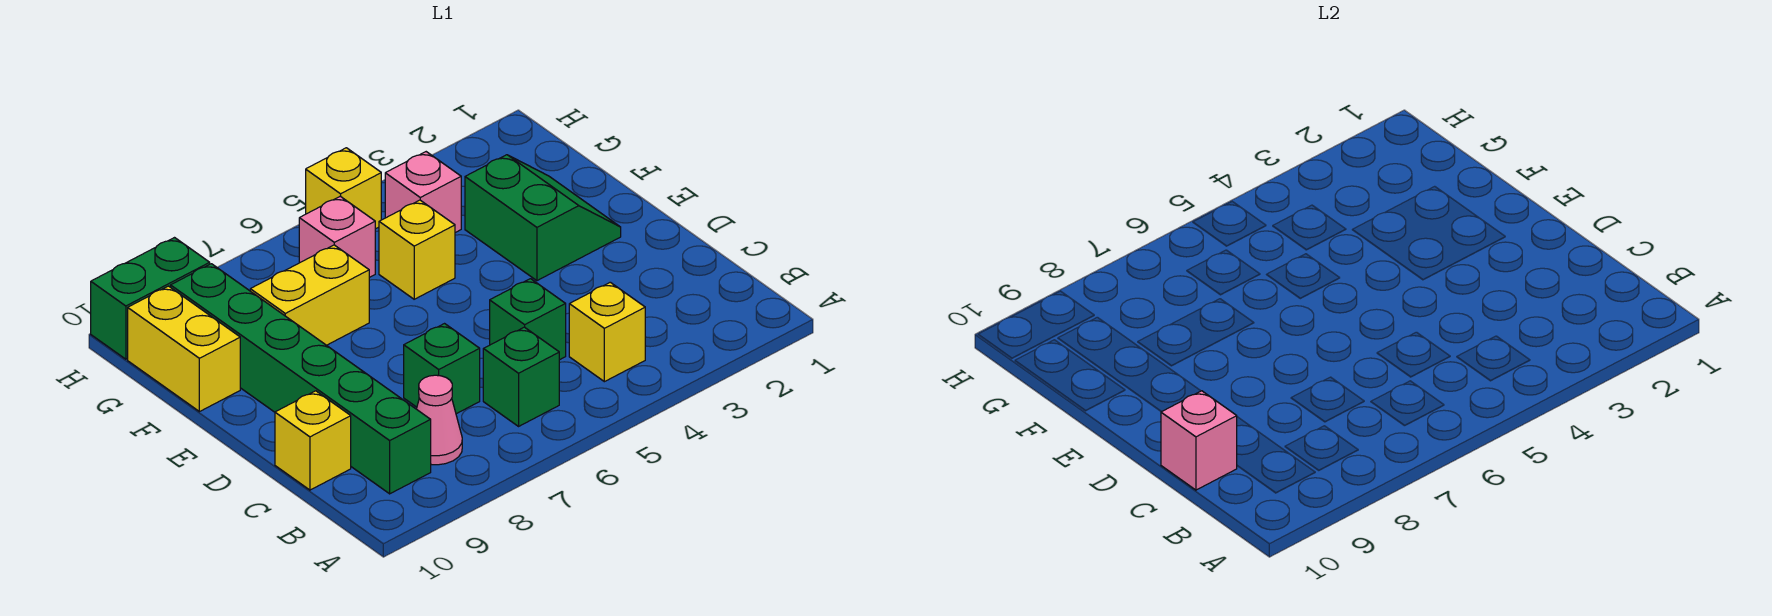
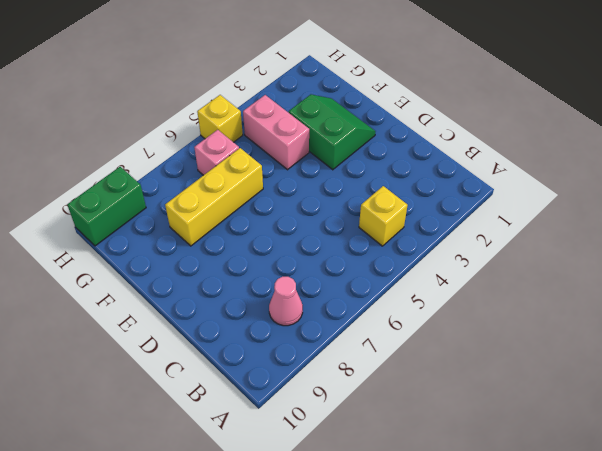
pink brick F4:G4 level 1 -> pink brick G4 level 1
yellow brick F6:F8 level 1 -> yellow brick F7:F8 level 1
none -> green brick B6 level 1
none -> green brick B9:G9 level 1
none -> green brick C5 level 1

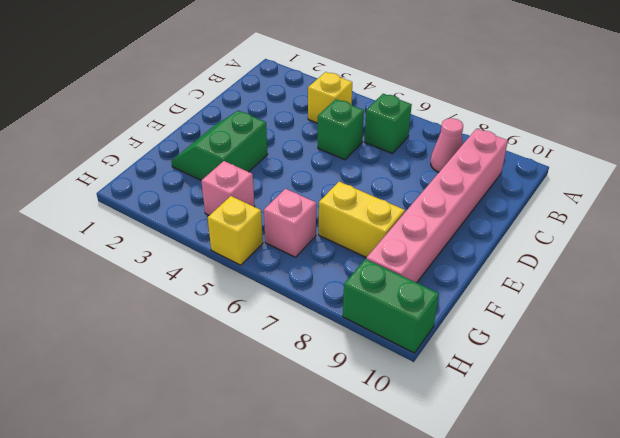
pink brick B9:G9 level 1 -> green brick B9:G9 level 1
none -> green brick C7 level 1
none -> yellow brick C10 level 1
none -> yellow brick F5 level 1

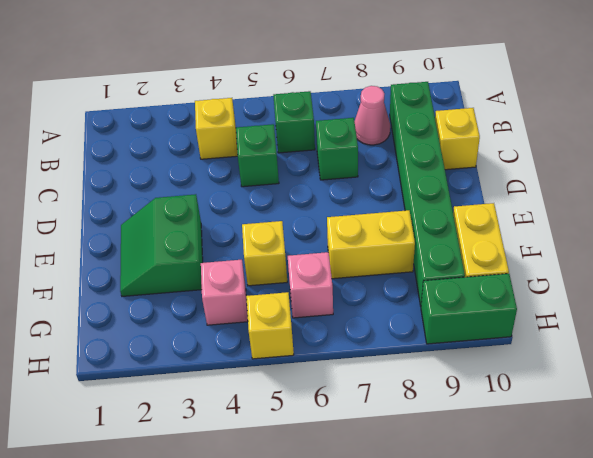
none -> pink brick C10 level 2

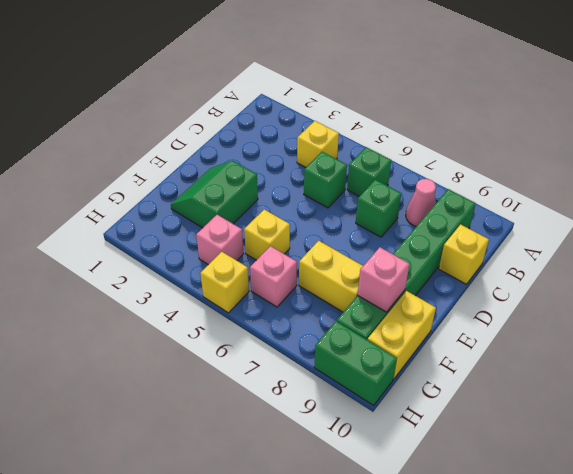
pink brick F9 level 2 -> pink brick C10 level 2

